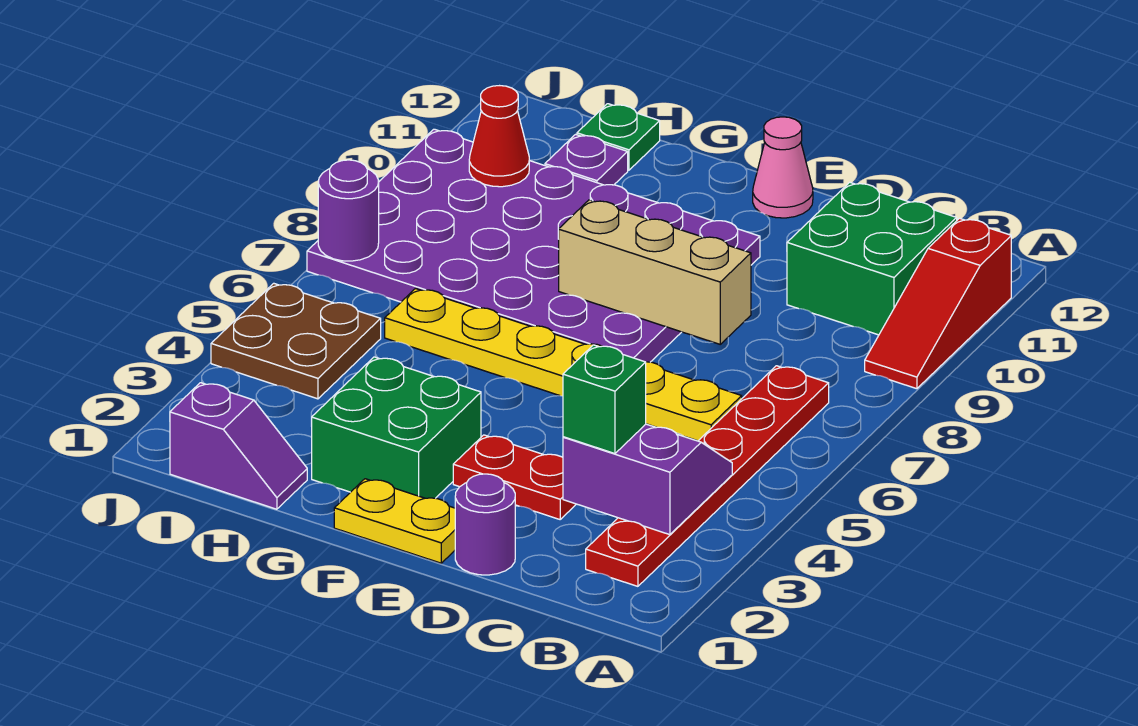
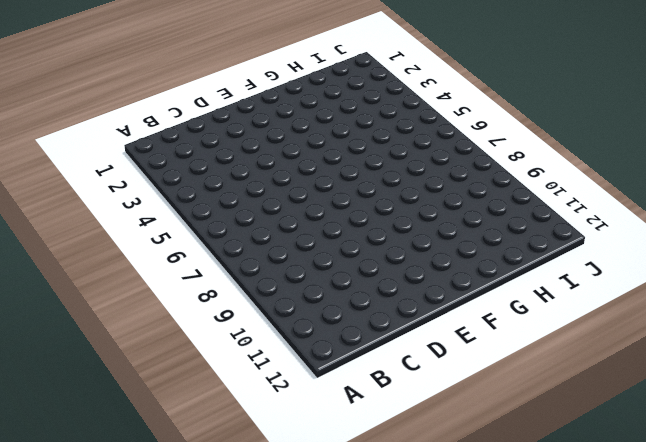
none -> red slope A9:A11 level 1 top 11
none -> red plate B2:B7 level 1
none -> green brick B10:C11 level 1

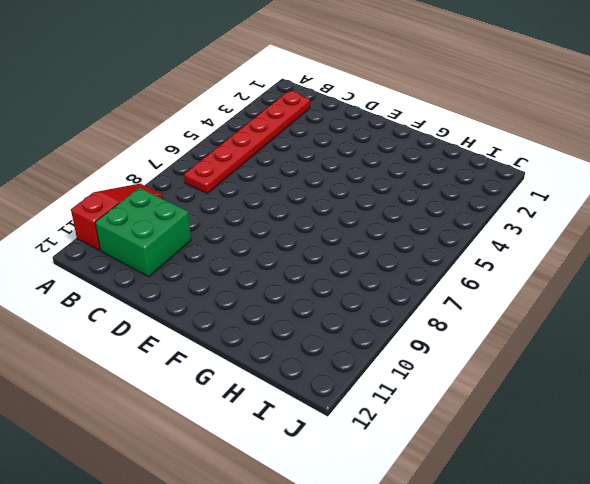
none -> yellow plate C6:H6 level 1
none -> purple round brick D1 level 1
none -> red plate D3:E3 level 1

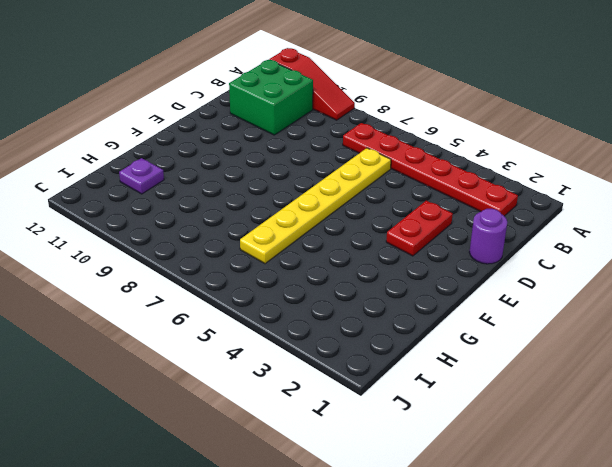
none -> yellow plate E1:F1 level 1
none -> purple plate E7:J10 level 1
none -> pink cone E12 level 1

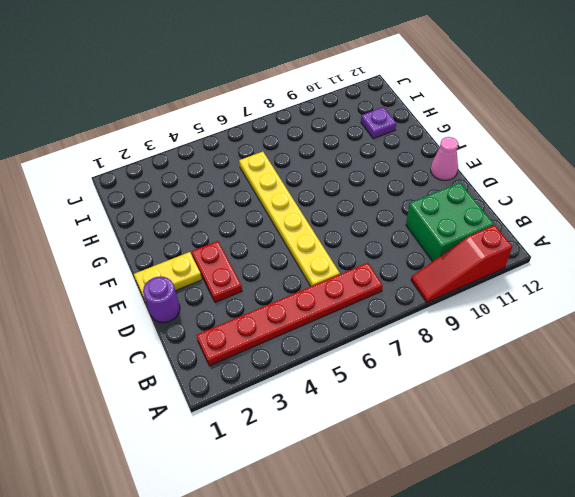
yellow plate E1:E2 level 1 -> yellow plate E1:F1 level 1
none -> purple plate E7:J10 level 1
none -> green brick F2:G3 level 1
none -> purple slope H1:I1 level 1 top I

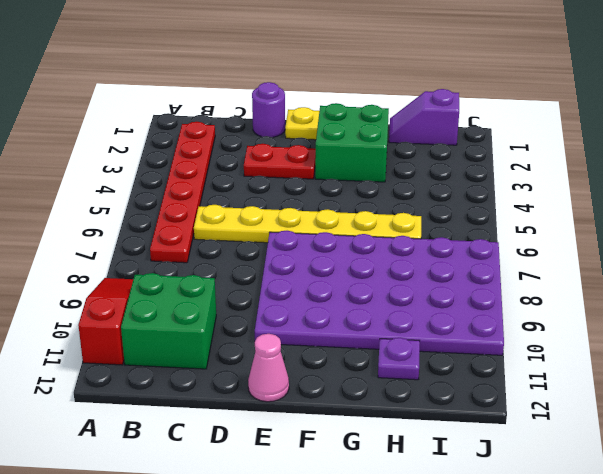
none -> green plate H12 level 1
none -> brown plate I4:J5 level 1
none -> purple slope B3:C4 level 2 top 3

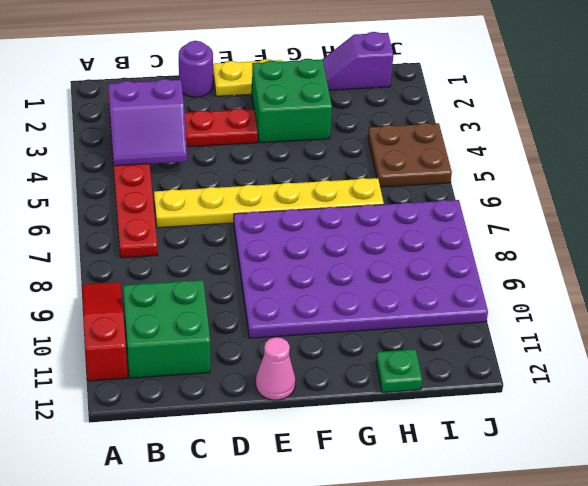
none -> purple plate H11 level 1
none -> tan brick D8:F8 level 2
none -> red cone I10 level 2

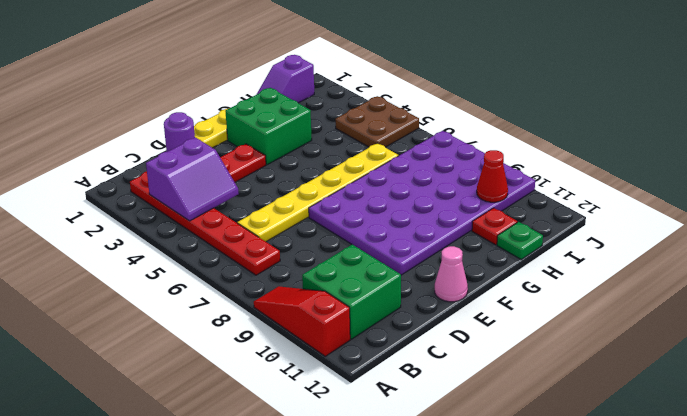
red plate H11 level 1 -> purple plate H11 level 1
none -> tan brick D8:F8 level 2
none -> purple round brick J7 level 2
none -> green brick C3 level 3

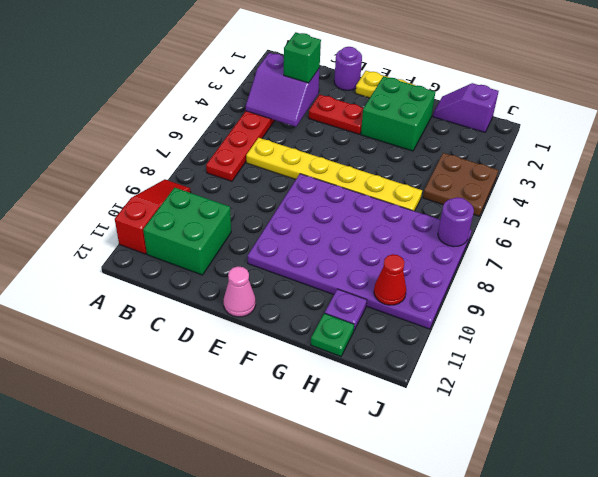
none -> tan brick D8:F8 level 2

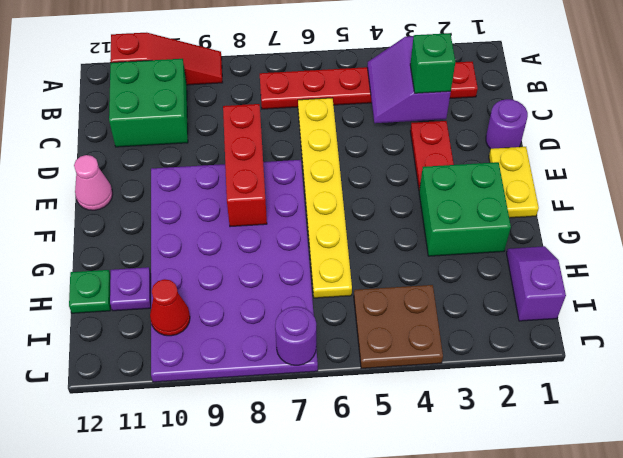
red brick D8:F8 level 2 -> tan brick D8:F8 level 2

